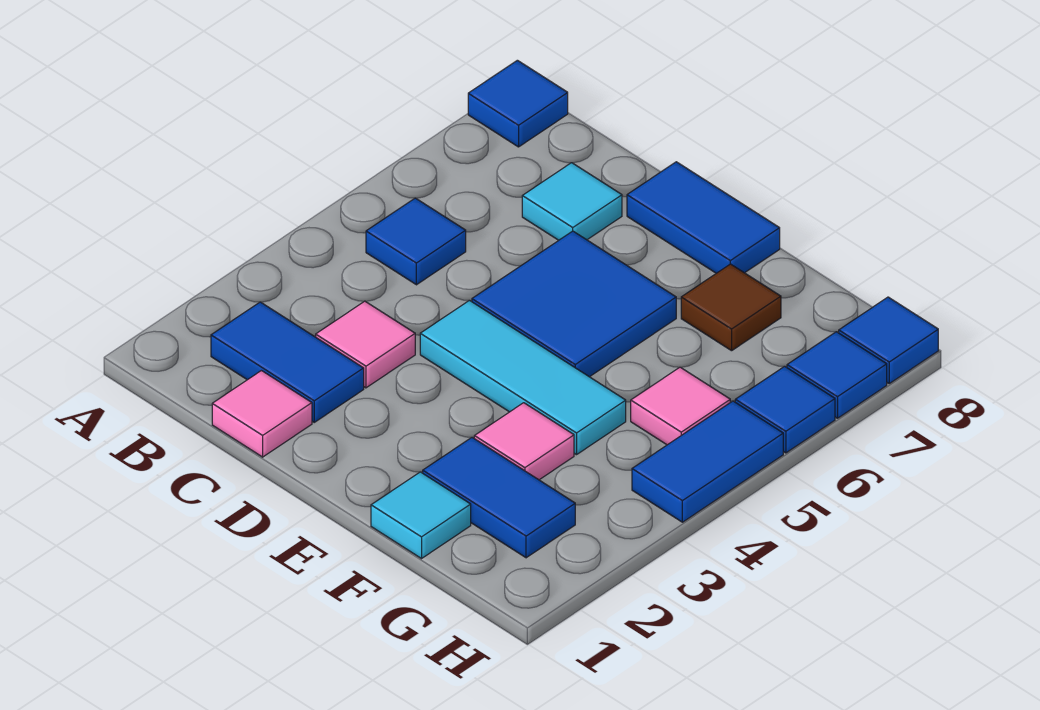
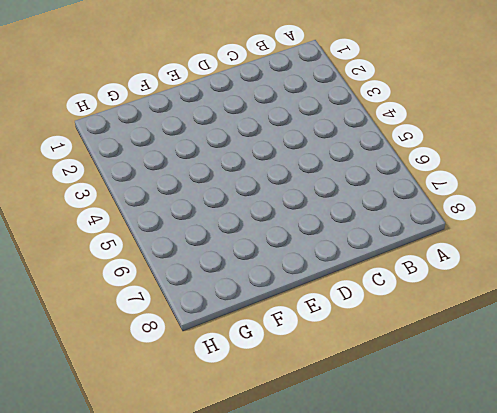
none -> blue tile A8 level 1
none -> blue tile B2:C2 level 1
none -> blue tile B5 level 1

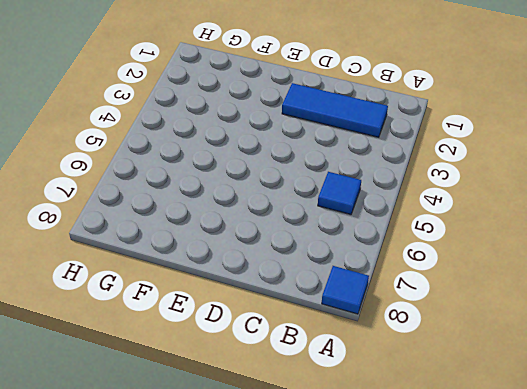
blue tile B2:D2 level 1 -> blue tile B2:C2 level 1
none -> pink tile C1 level 1
none -> pink tile C3 level 1
none -> cyan tile C7 level 1

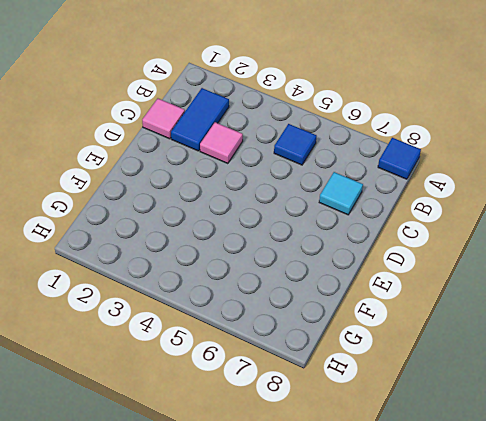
none -> cyan tile D4:F4 level 1
none -> blue tile D5:E6 level 1
none -> blue tile D8:E8 level 1

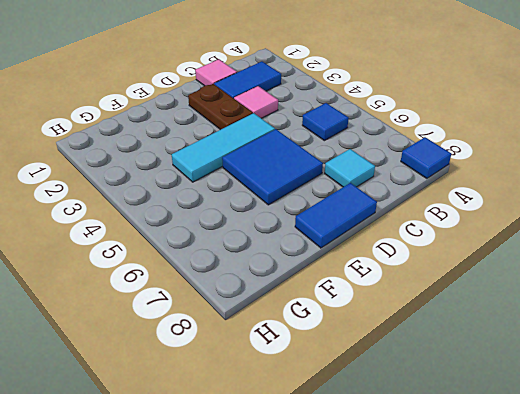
brown plate D2:D3 level 1 -> none
none -> cyan tile F1 level 1
none -> blue tile F2:G2 level 1
none -> pink tile F3 level 1

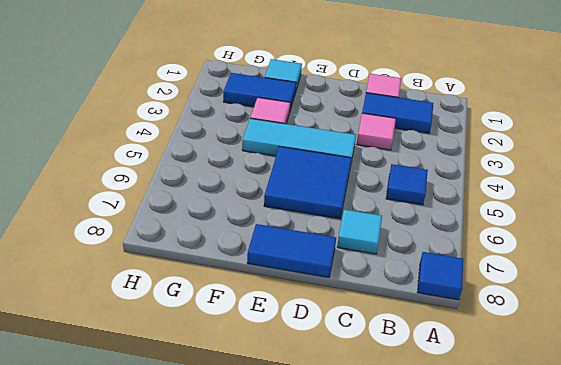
none -> brown tile F7 level 1
none -> pink tile G5 level 1
none -> blue tile H4:H5 level 1

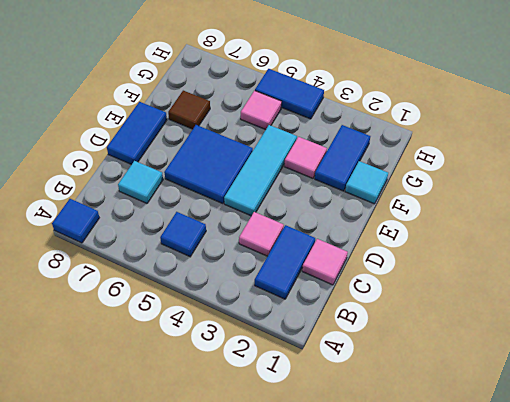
none -> blue tile H6 level 1
none -> blue tile H7 level 1
none -> blue tile H8 level 1

